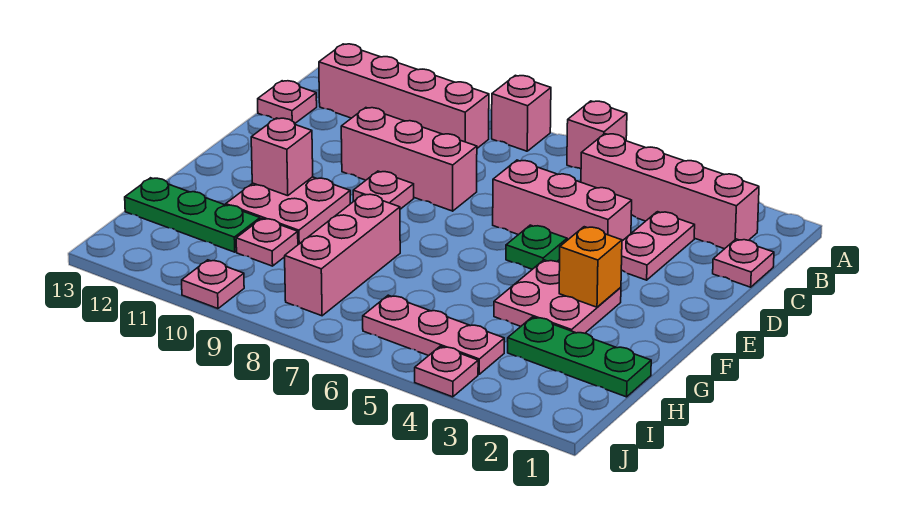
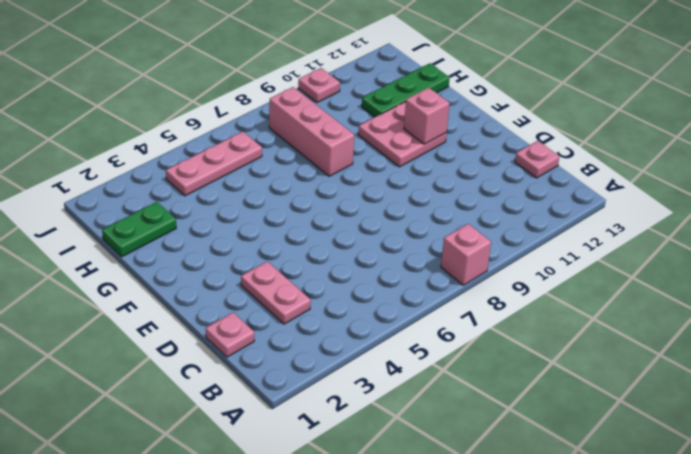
green plate H1:H2 level 1 -> green plate H1:H3 level 1
none -> pink brick A6 level 1
none -> pink brick B2:B5 level 1
none -> pink brick B9:B12 level 1

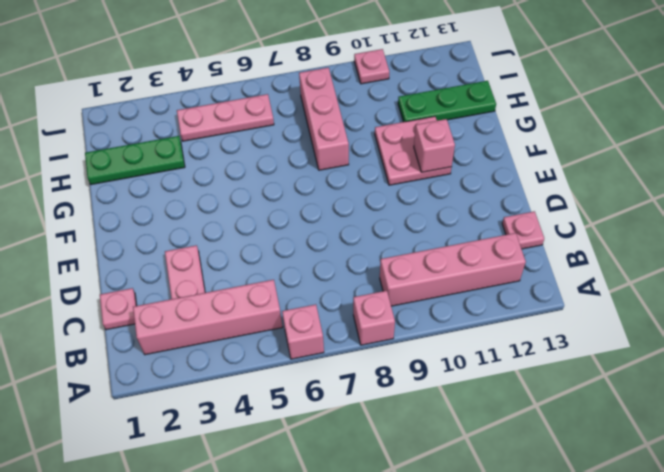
none -> pink brick D4:D6 level 1
none -> pink brick D8:D10 level 1
none -> green plate E5 level 1

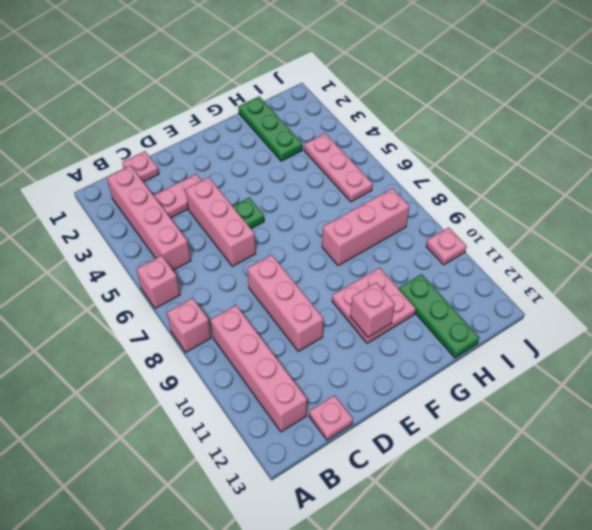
none -> pink plate E9 level 1
none -> pink plate F3:G4 level 1
none -> pink plate H10 level 1

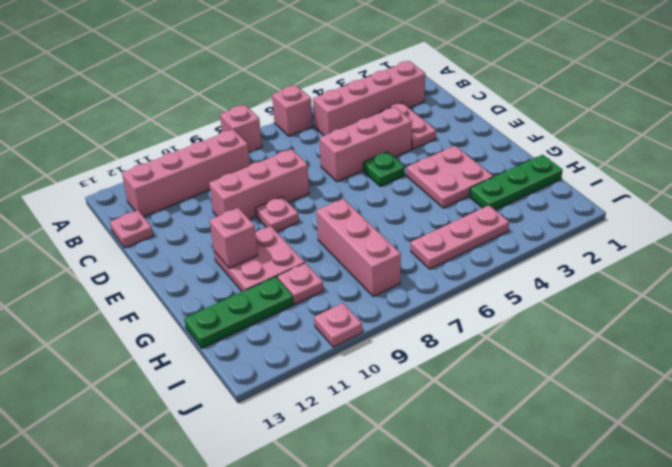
none -> pink plate C1 level 1
none -> pink plate J4 level 1
none -> orange brick F3 level 2

